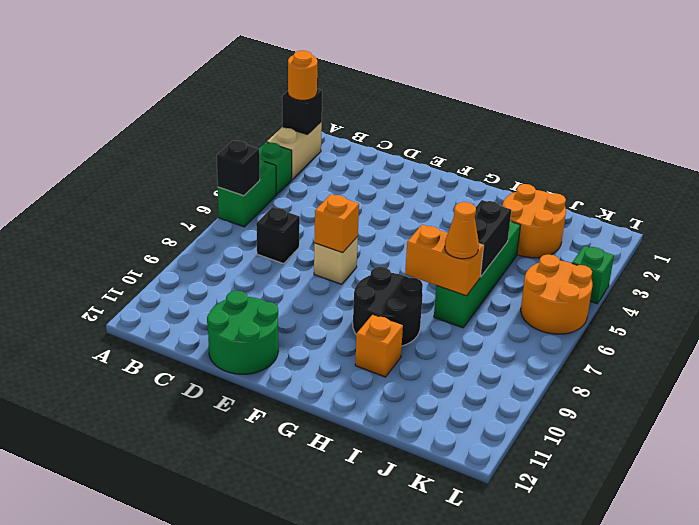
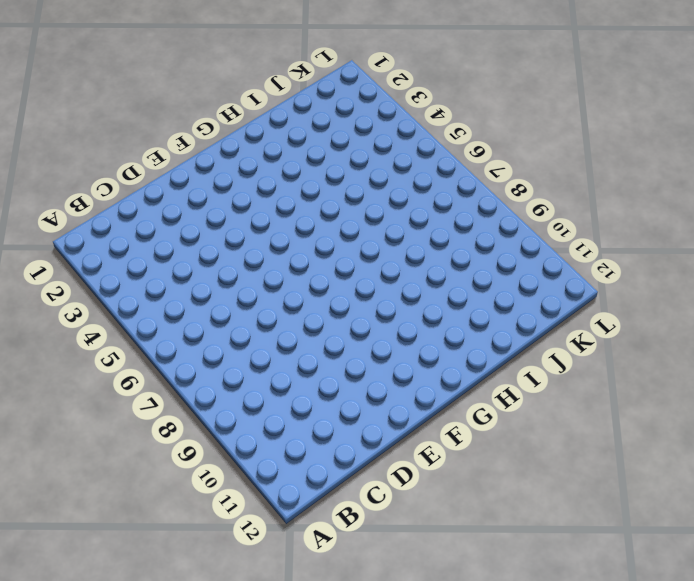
none -> tan brick A2:A3 level 1
none -> green brick A4 level 1
none -> green brick A5:A6 level 1

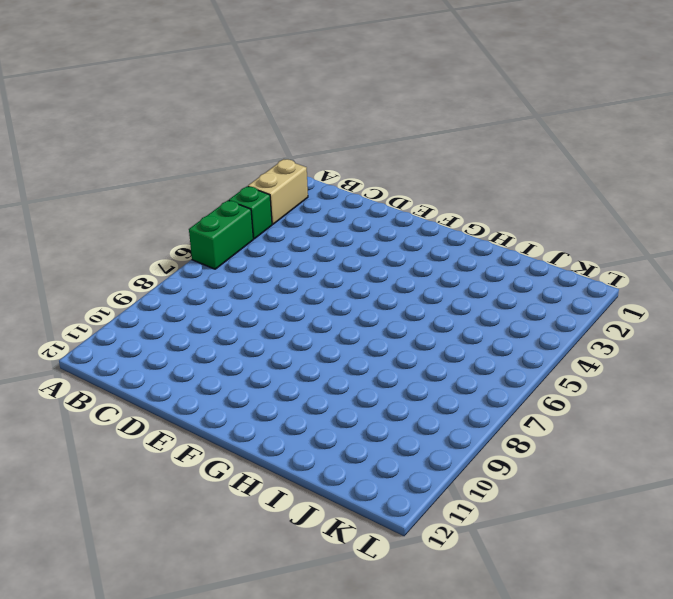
none -> black brick C7 level 1
none -> green round brick D11:E12 level 1
none -> tan brick E7 level 1

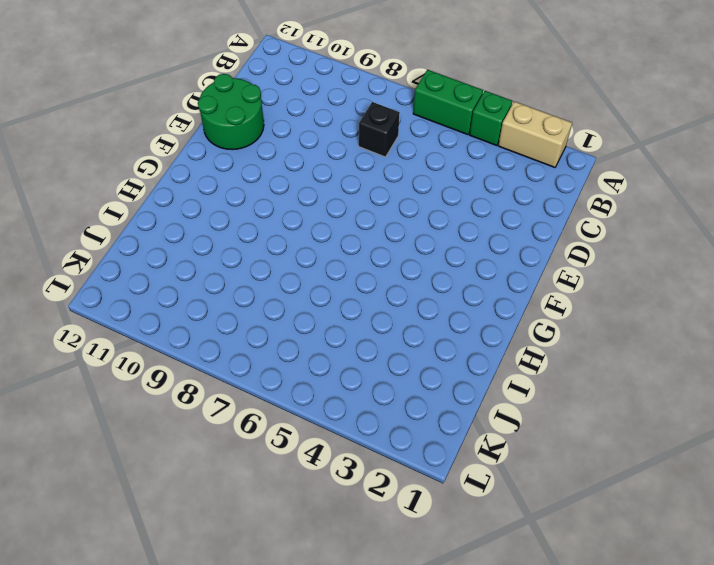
none -> tan brick E7 level 1
none -> black round brick G8:H9 level 1
none -> orange brick H10 level 1

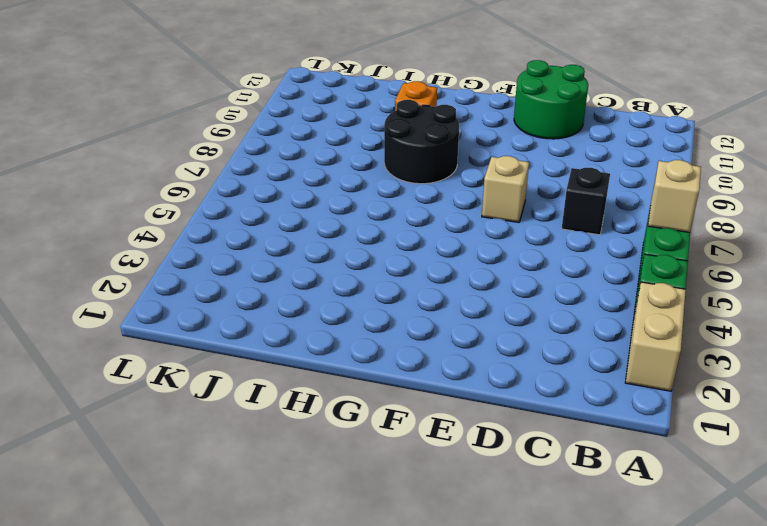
tan brick A6 level 2 -> black brick A6 level 2
none -> orange round brick I2:J3 level 1
none -> green brick I4:I7 level 1
none -> orange round brick K5:L6 level 1

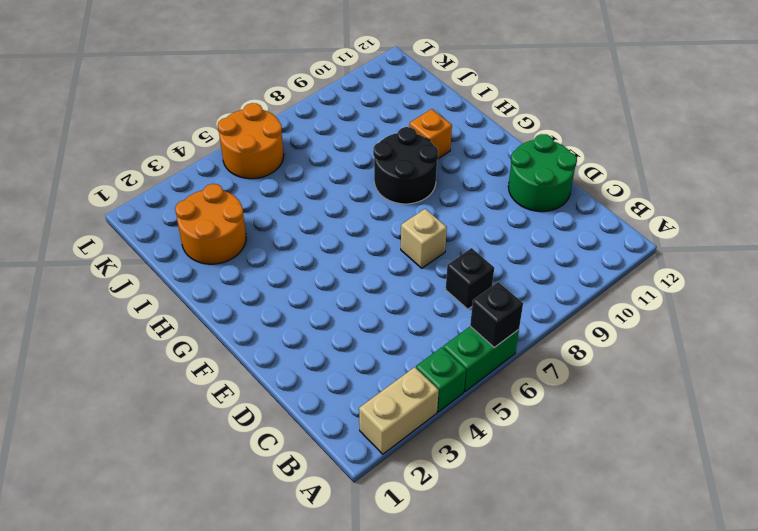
none -> green brick I4:I7 level 1
none -> green brick L4 level 1
none -> black brick A2 level 2

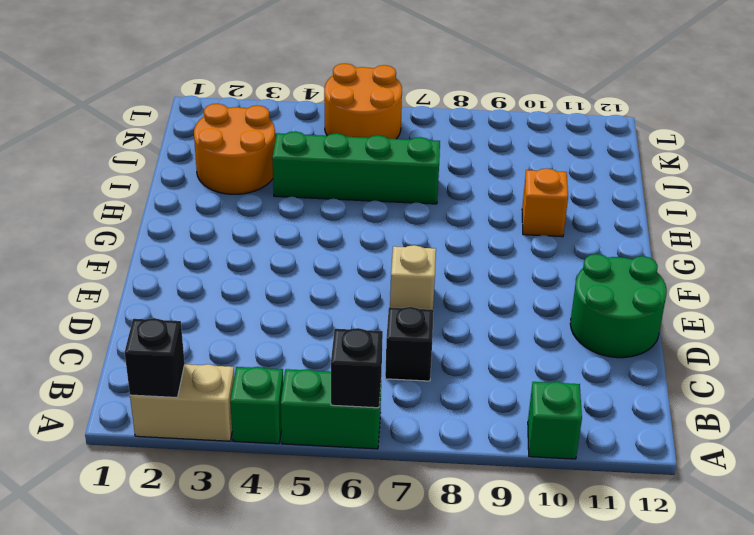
green brick A10 level 1 -> green brick L4 level 1
none -> black round brick G8:H9 level 1
none -> orange brick E7 level 2
none -> orange brick H7:I7 level 2

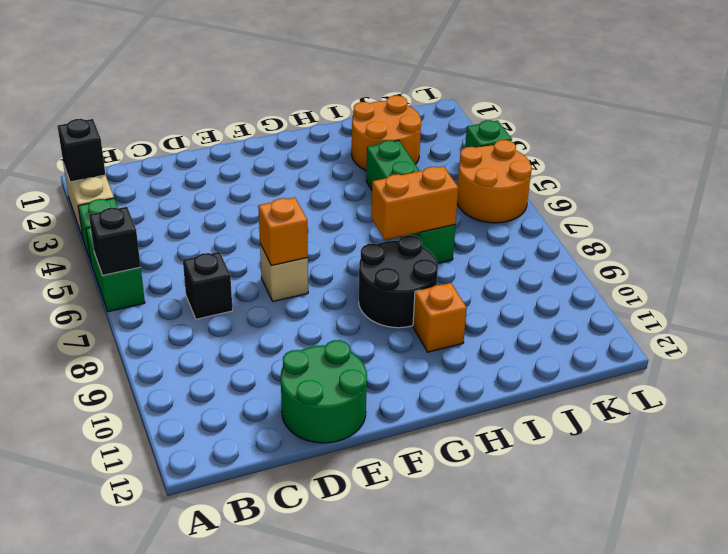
none -> black brick I5:I6 level 2
none -> orange round brick A2 level 3
none -> orange cone I7 level 3

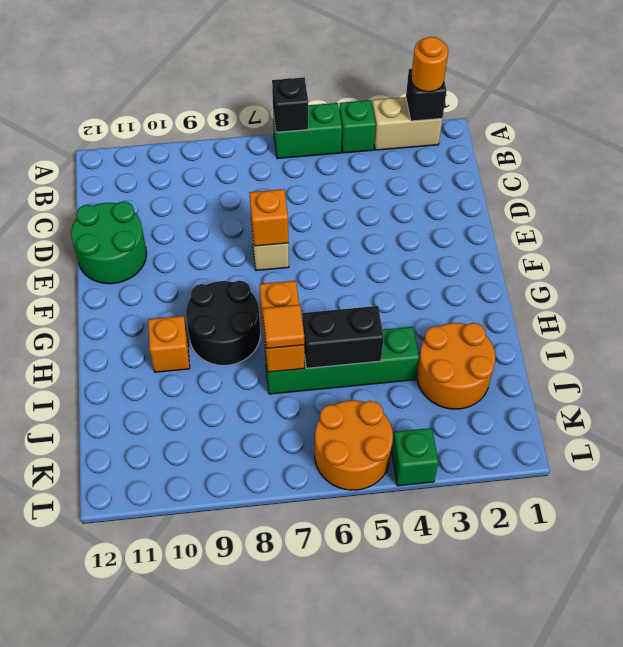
orange tile I7 level 3 -> orange cone I7 level 3
none -> black brick C7 level 1

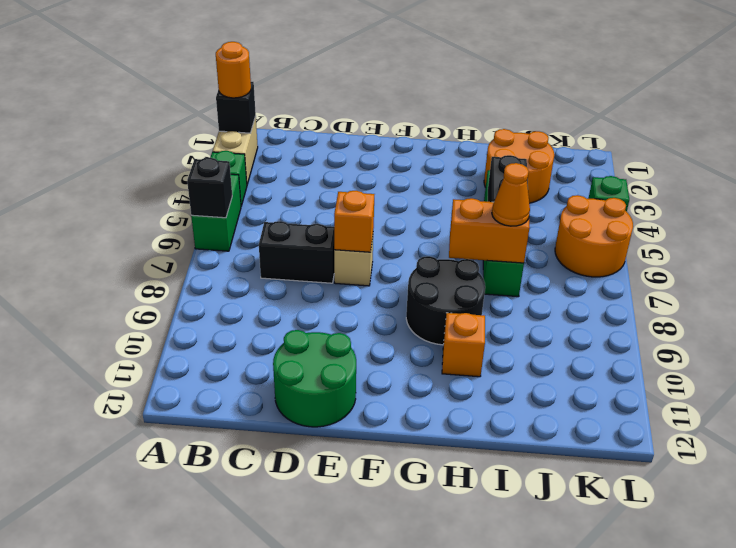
black brick C7:D7 level 1 -> black brick C7 level 1

